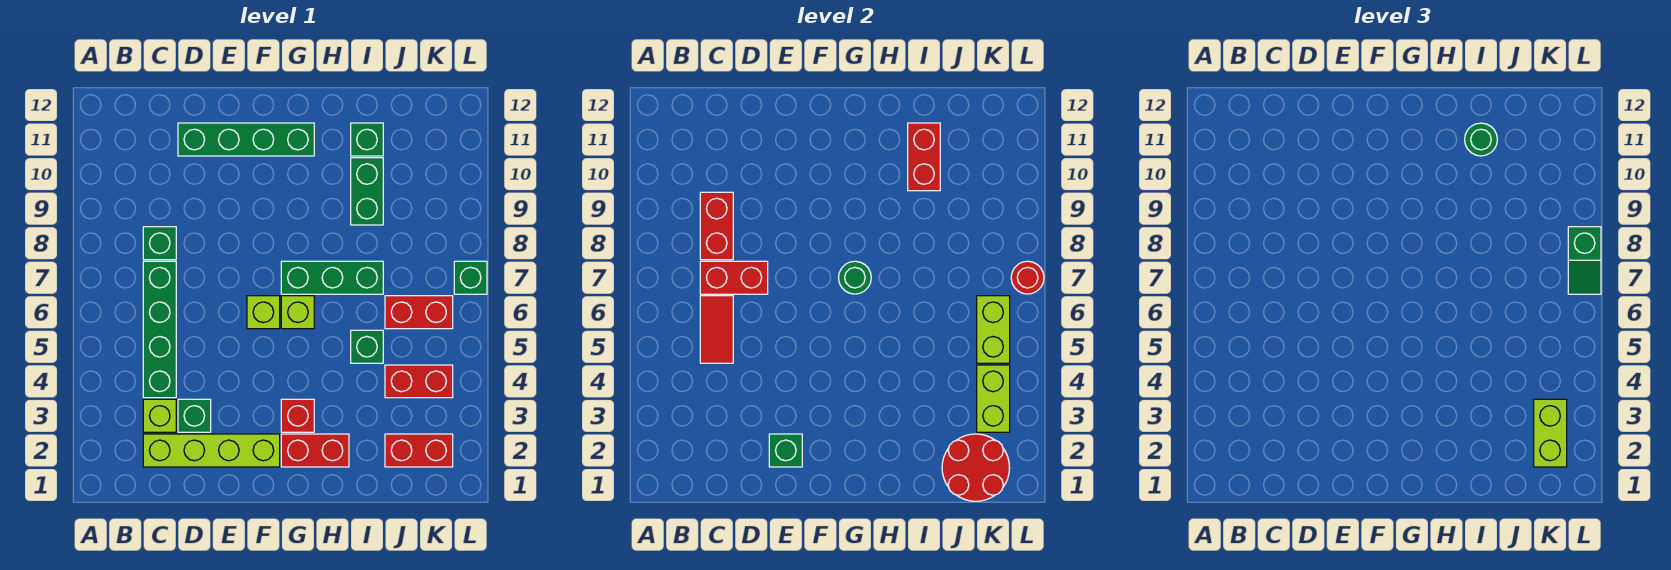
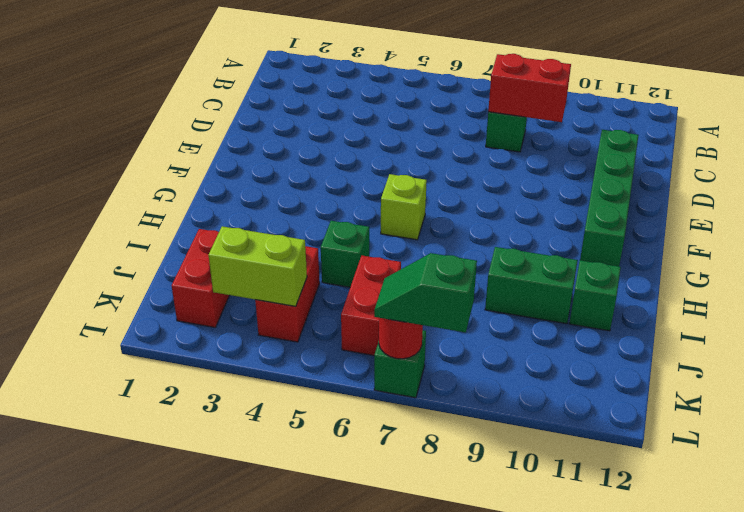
none -> lime brick C2:F2 level 1
none -> lime brick C3 level 1
none -> green brick C4:C7 level 1
none -> green brick D3 level 1

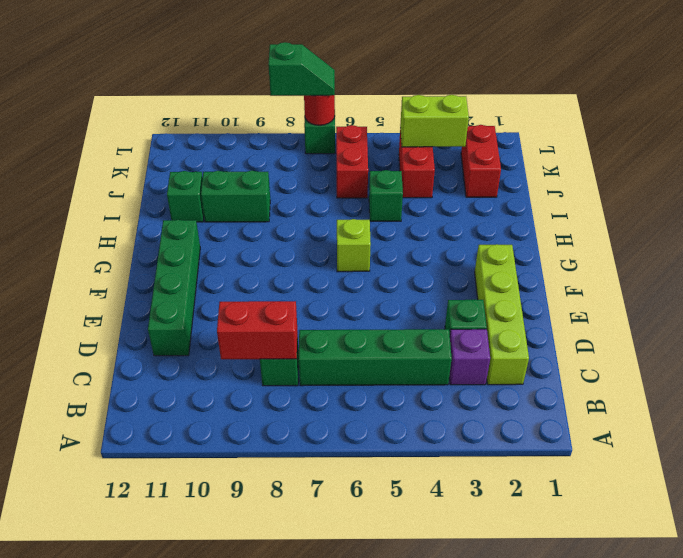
purple brick C3 level 1 -> lime brick C3 level 1
none -> lime brick F6 level 1
none -> red brick G2:H2 level 1
none -> red brick G3 level 1
none -> green brick G7:I7 level 1

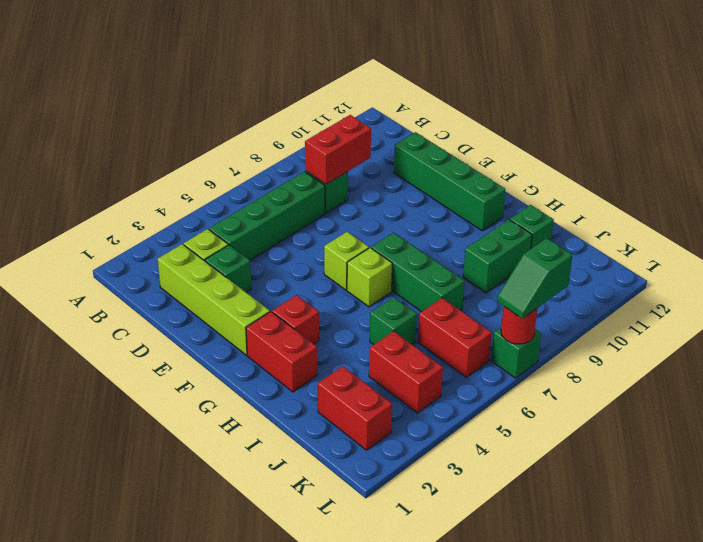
none -> red tile C5:C6 level 2
none -> red brick C7:D7 level 2
none -> green brick E2 level 2
none -> green round brick G7 level 2

